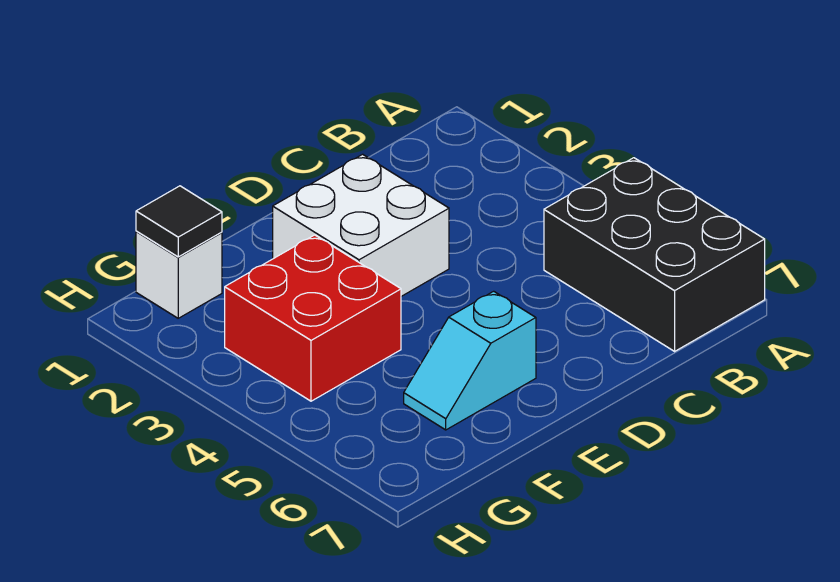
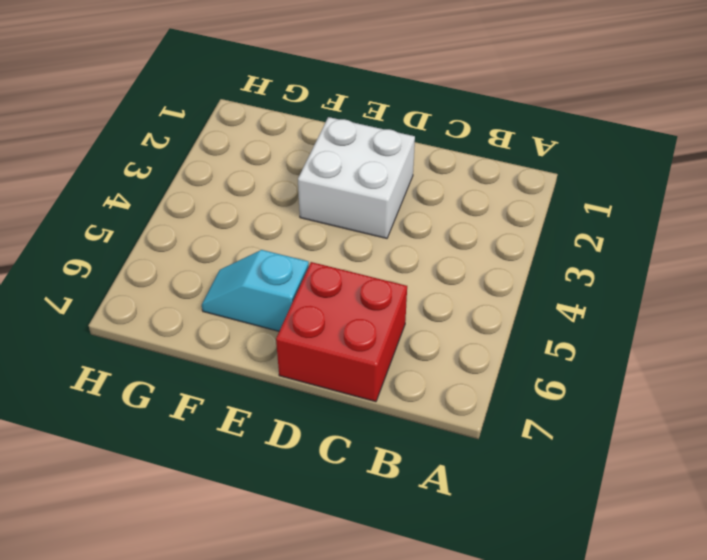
red brick C6:D7 level 1 -> red brick F3:G4 level 1
none -> black brick A5:B7 level 1
none -> white brick G1 level 1

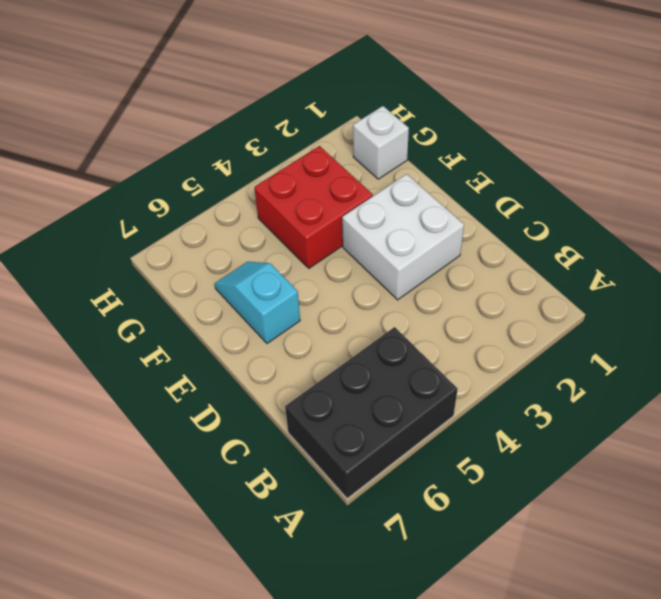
none -> black tile G1 level 2

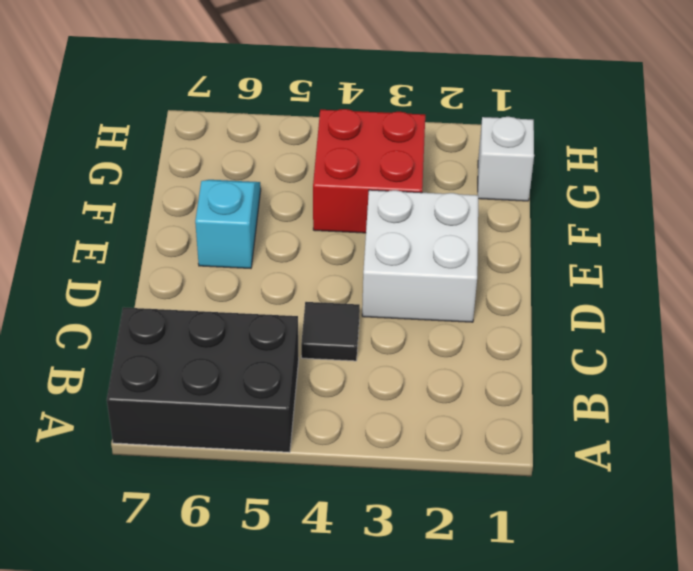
black tile C4 level 1 -> black tile G1 level 2

